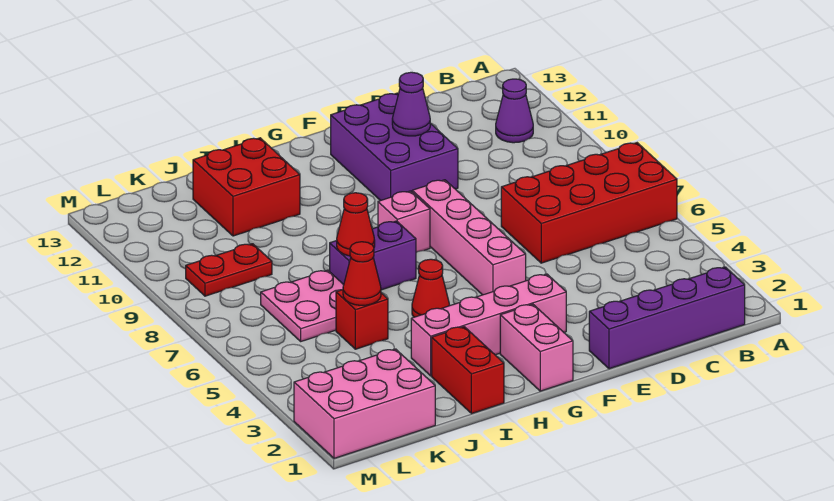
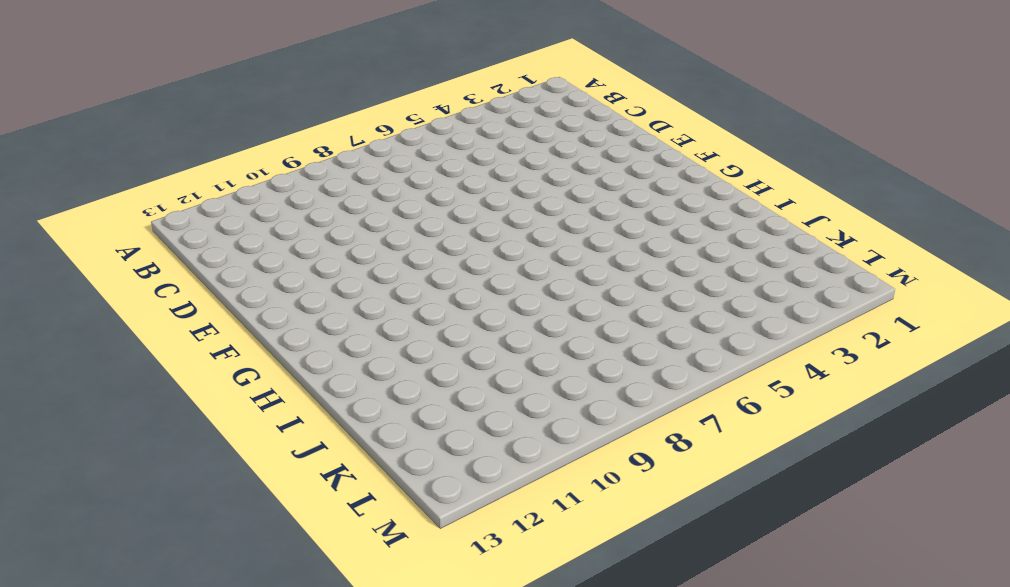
none -> red brick A6:D7 level 1
none -> purple brick B1:E1 level 1
none -> purple cone B11 level 1

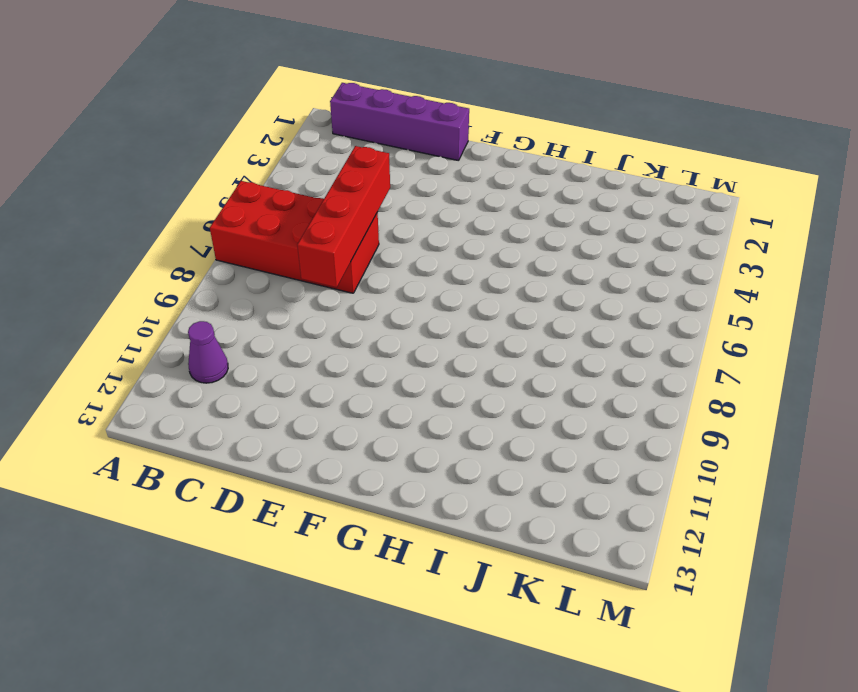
red brick D5:D8 level 2 -> none
none -> purple brick E10:F12 level 1
none -> pink brick F3:I3 level 1
none -> pink brick F5:F8 level 1

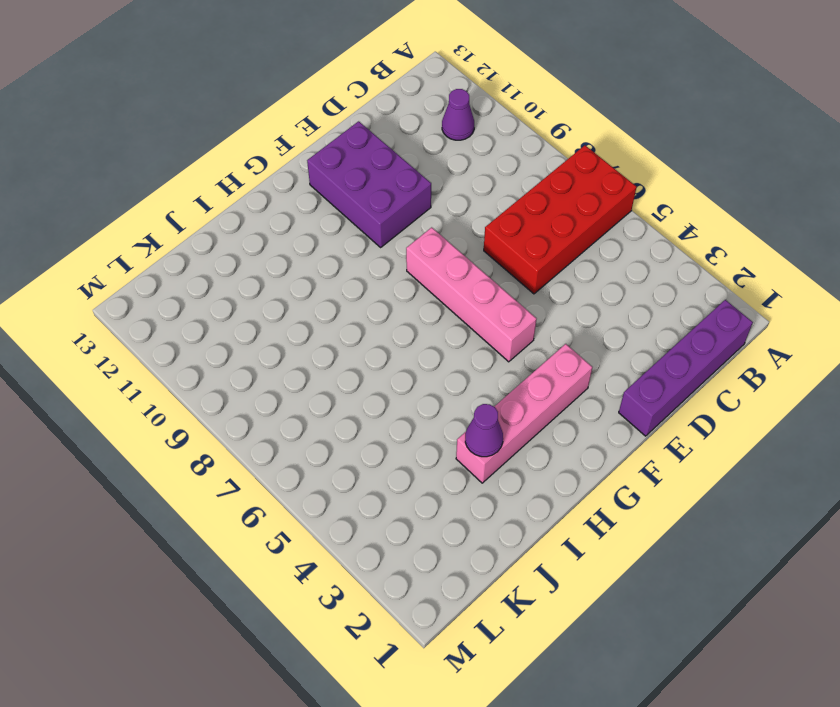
purple cone I3 level 2 -> purple cone E11 level 2
none -> pink brick G1:G2 level 1
none -> pink brick G8 level 1
none -> red cone H5 level 1

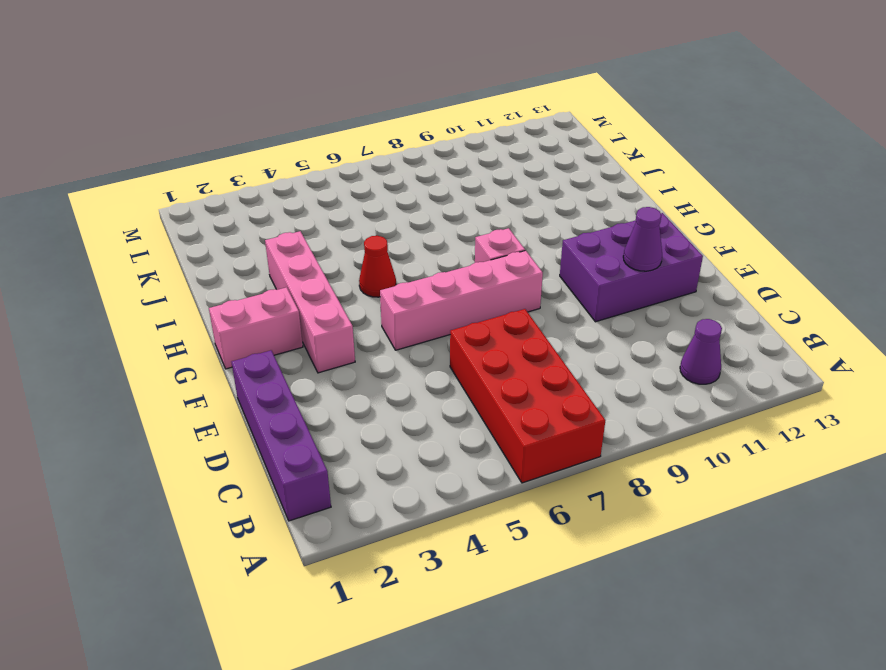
none -> purple brick H7:I7 level 1
none -> red brick I1:I2 level 1
none -> red brick I11:J12 level 1

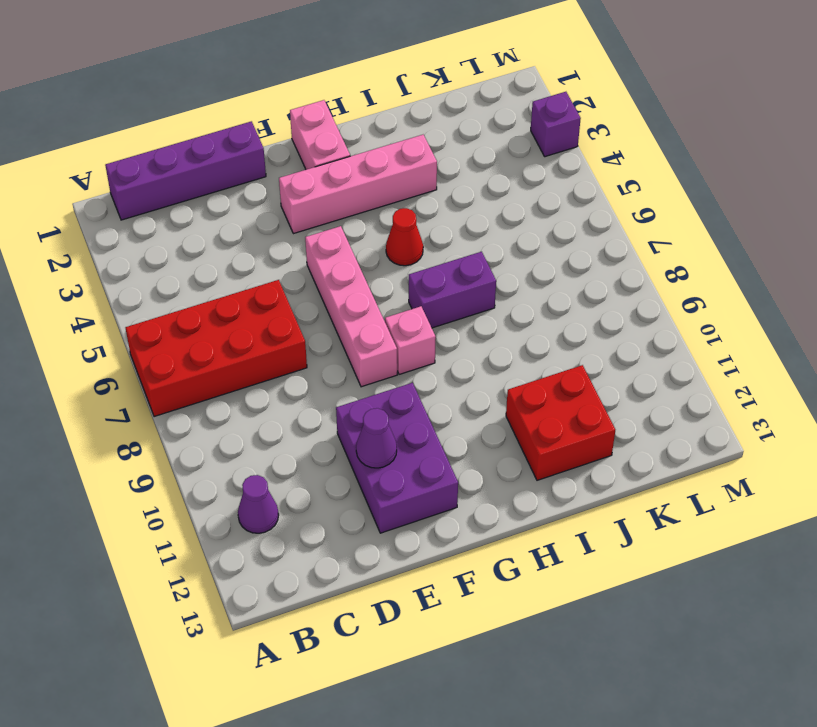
purple brick M3 level 1 -> none
none -> red brick I1:I2 level 1
none -> red brick J5 level 1
none -> pink plate J6:K7 level 1

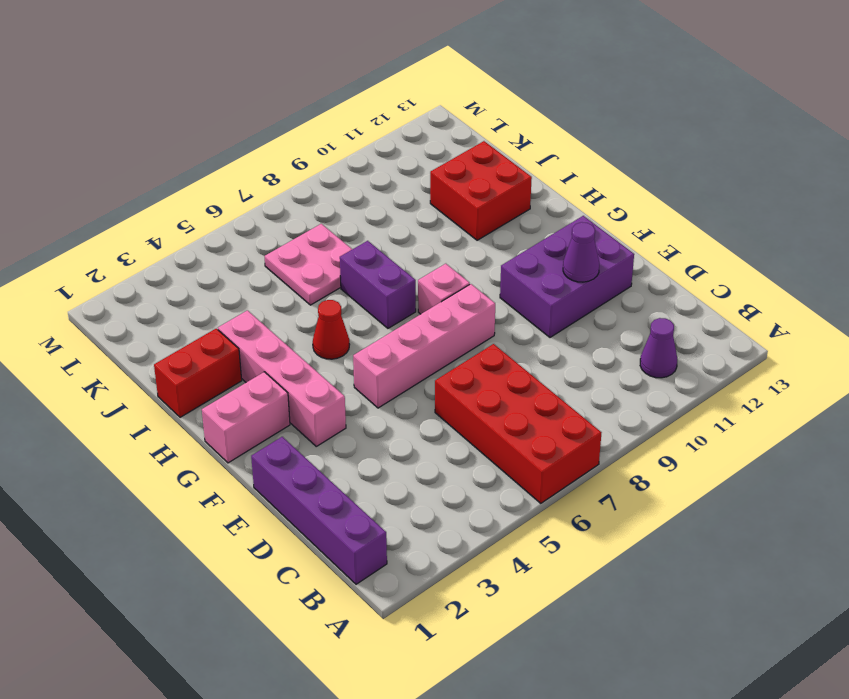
none -> red brick J5 level 1
none -> pink brick K1:M2 level 1
none -> red plate K9:L9 level 1

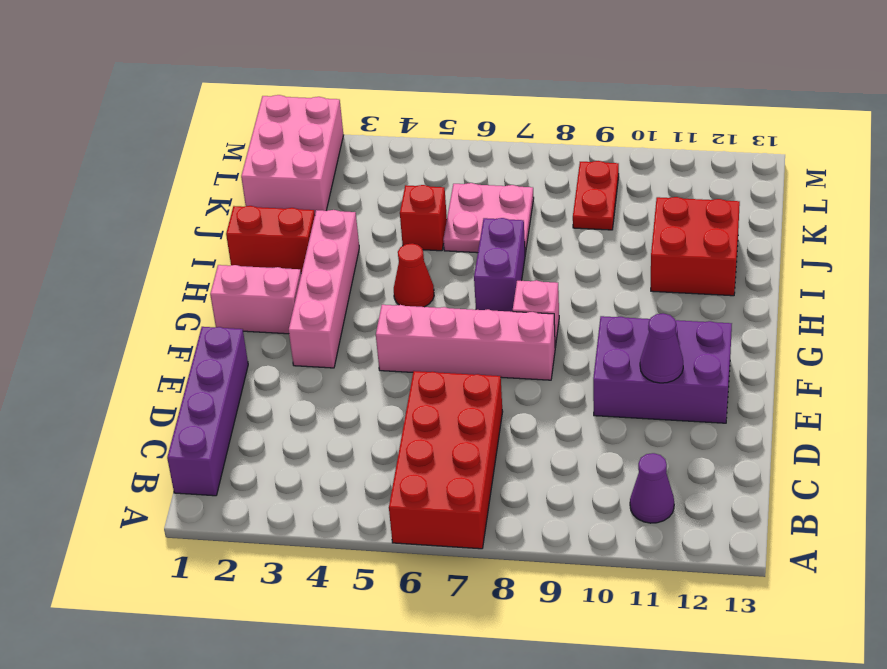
none -> red cone I7 level 2
none -> red cone J5 level 2

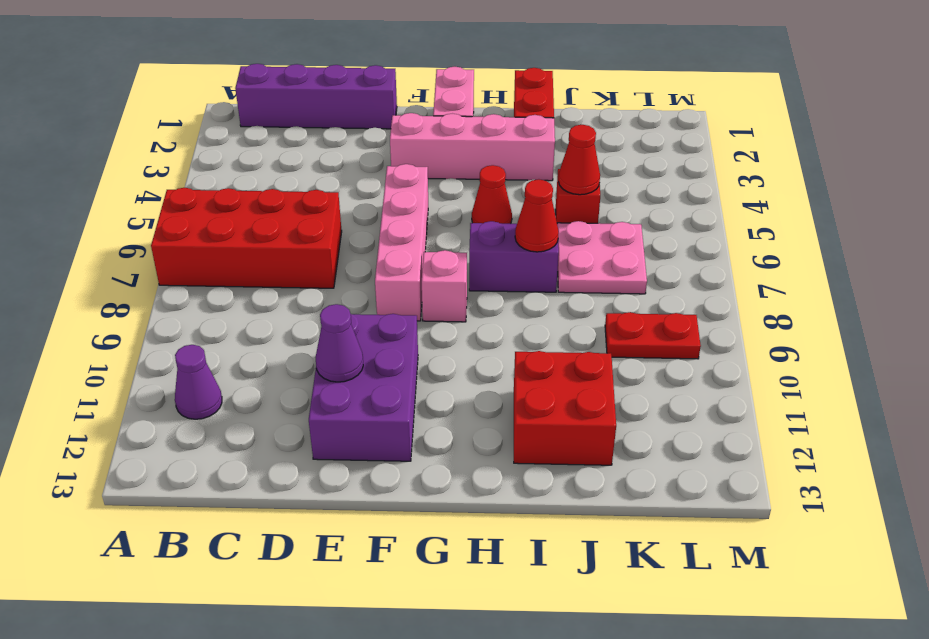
none -> pink brick K1:M2 level 1

